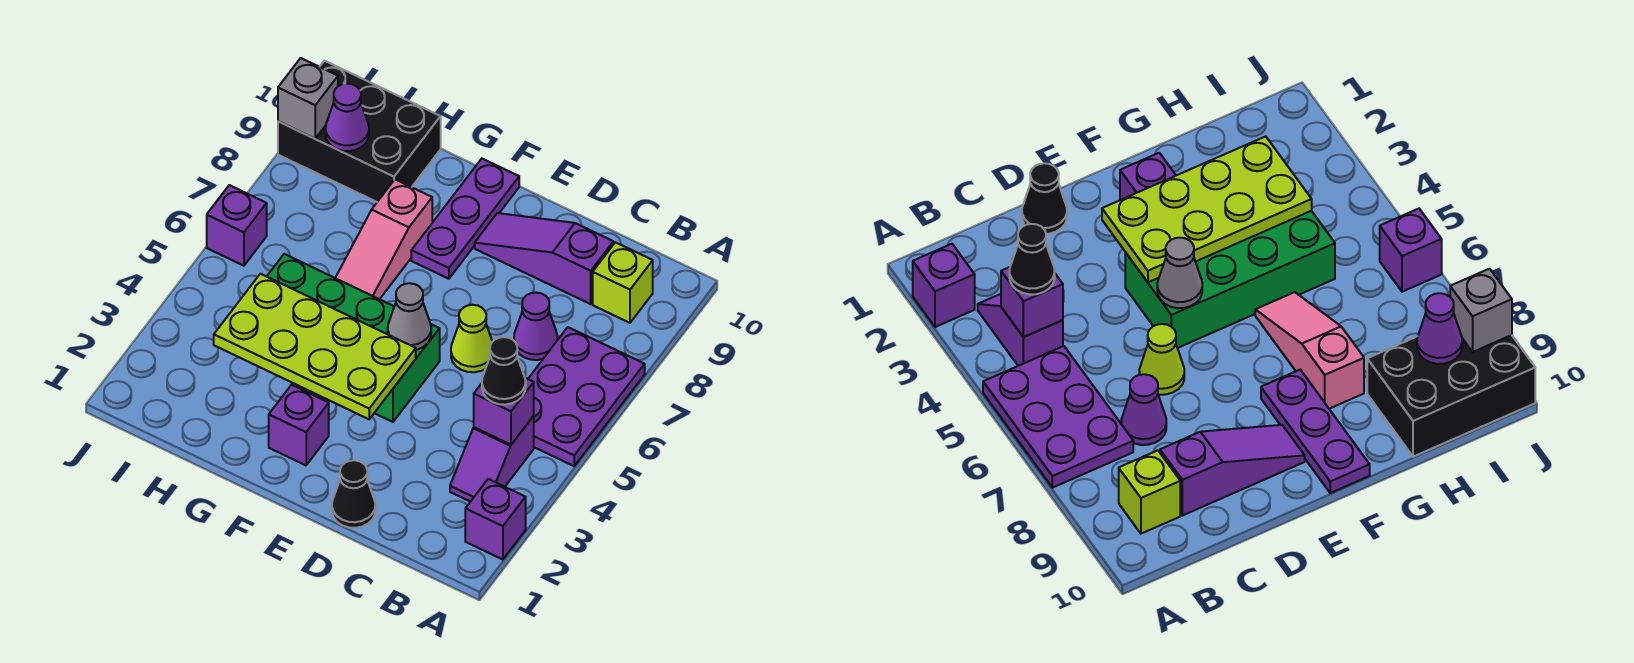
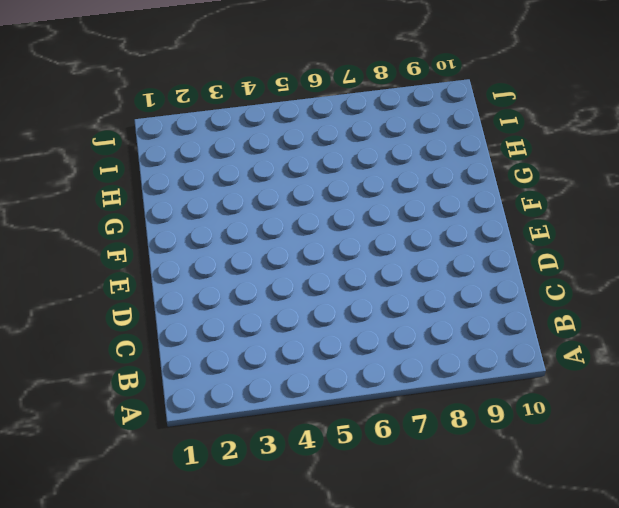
none -> purple brick A2 level 1
none -> purple plate A5:B7 level 1
none -> purple slope B3:B4 level 1 top 4

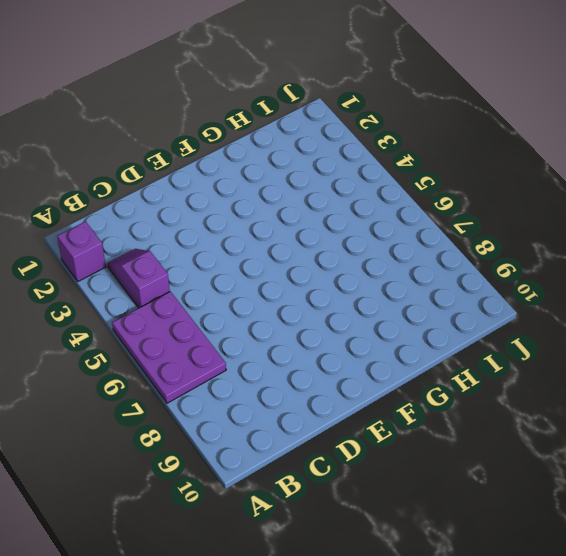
none -> lime brick B9 level 1
none -> purple cone C7 level 1
none -> purple slope C9:E9 level 1 top C

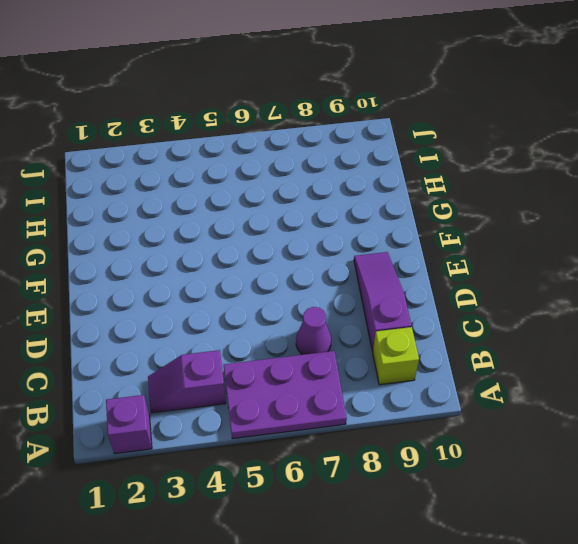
none -> black cone D1 level 1
none -> lime cone D6 level 1
none -> green brick E4:H5 level 1

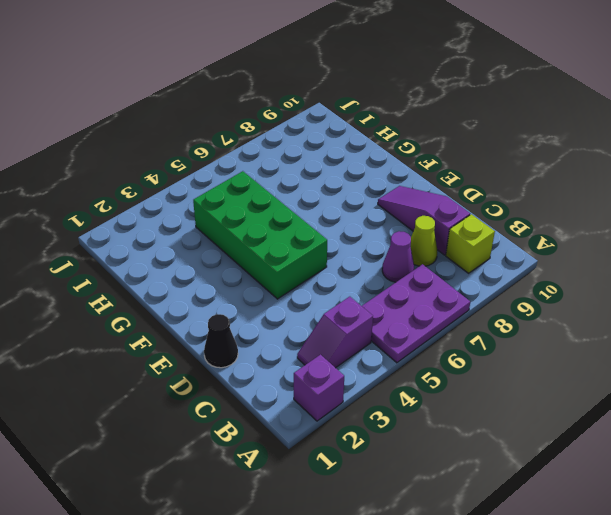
lime cone C8 level 1 -> lime cone D6 level 1
none -> purple brick F2 level 1
none -> purple plate F8:F10 level 1
none -> pink slope G6:G8 level 1 top 8

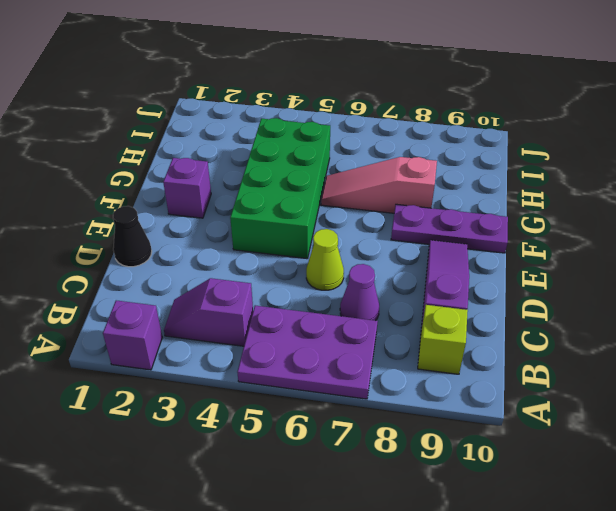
none -> black brick H9:J10 level 1
none -> purple brick J6 level 1
none -> purple brick B4 level 2

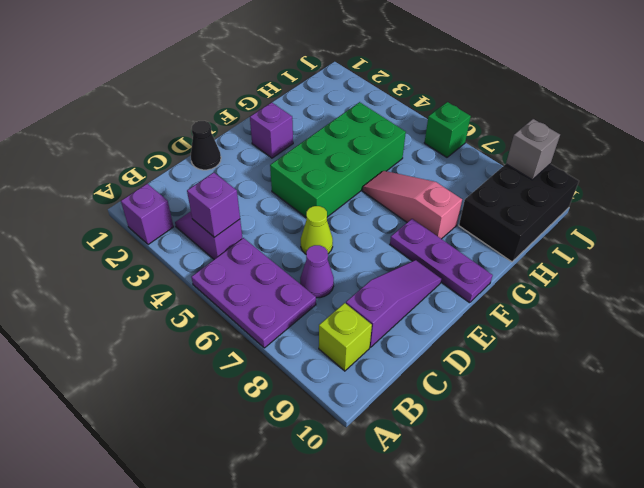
green brick J6 level 1 -> purple brick J6 level 1
none -> lime plate E3:H4 level 2
none -> grey cone E5 level 2
none -> purple cone I9 level 2

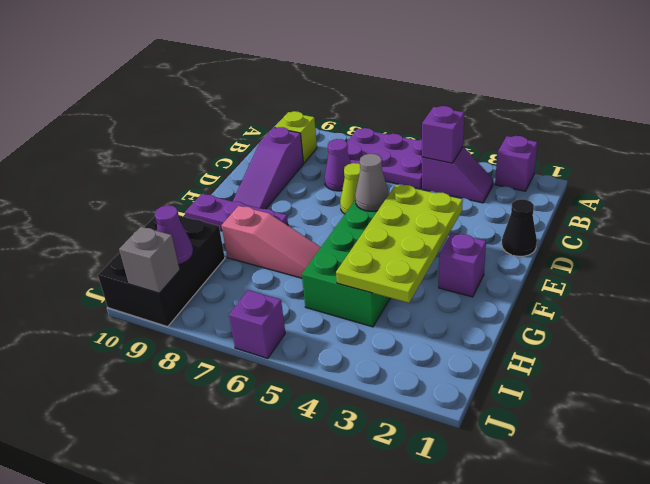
none -> black cone B4 level 3

